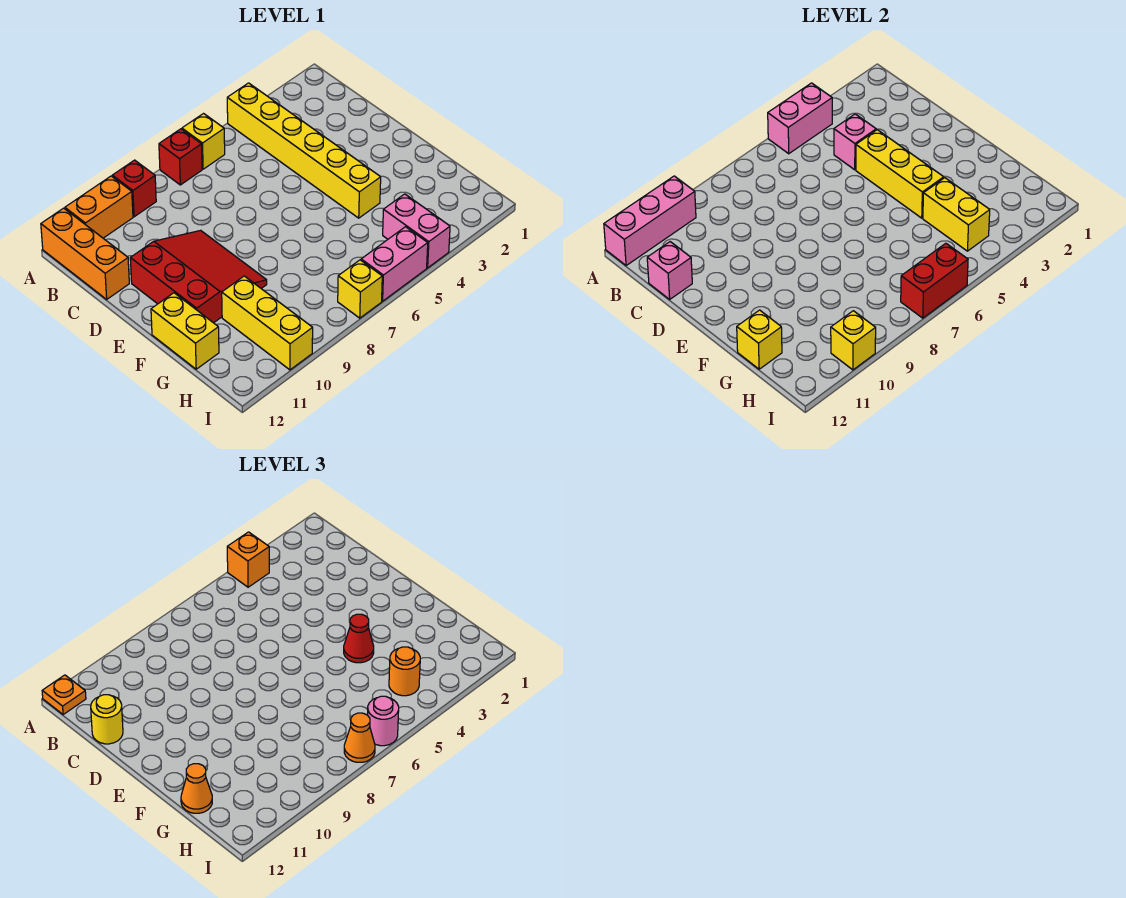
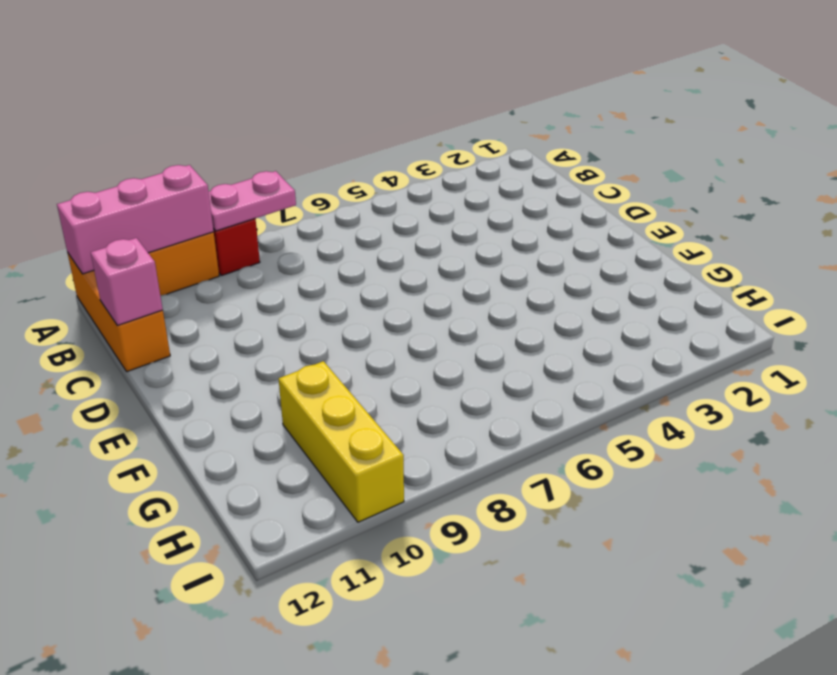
pink plate A8:A9 level 2 -> none
none -> yellow brick A4:F4 level 1
none -> yellow brick A6 level 1
none -> red brick A7 level 1

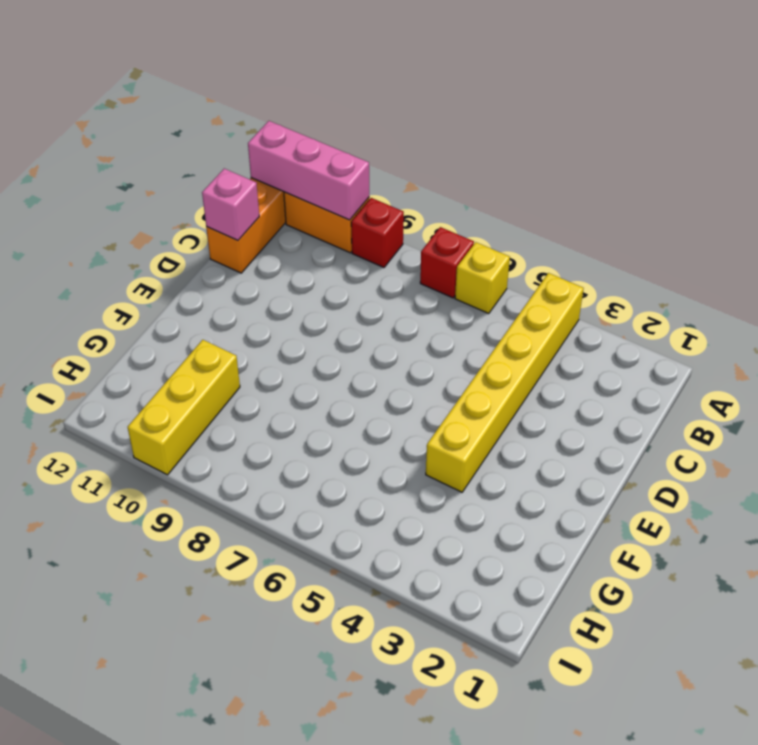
none -> red slope D9:F11 level 1 top 11
none -> yellow brick F12:G12 level 1
none -> pink brick H4:I4 level 1

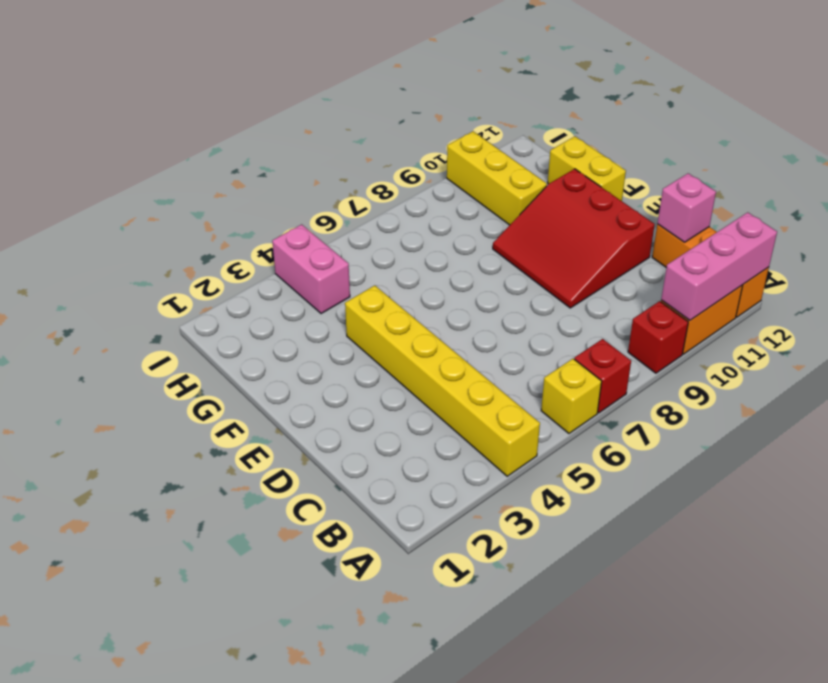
none -> pink brick I5:I6 level 1
none -> yellow brick I7 level 1
none -> pink brick A4:A5 level 2

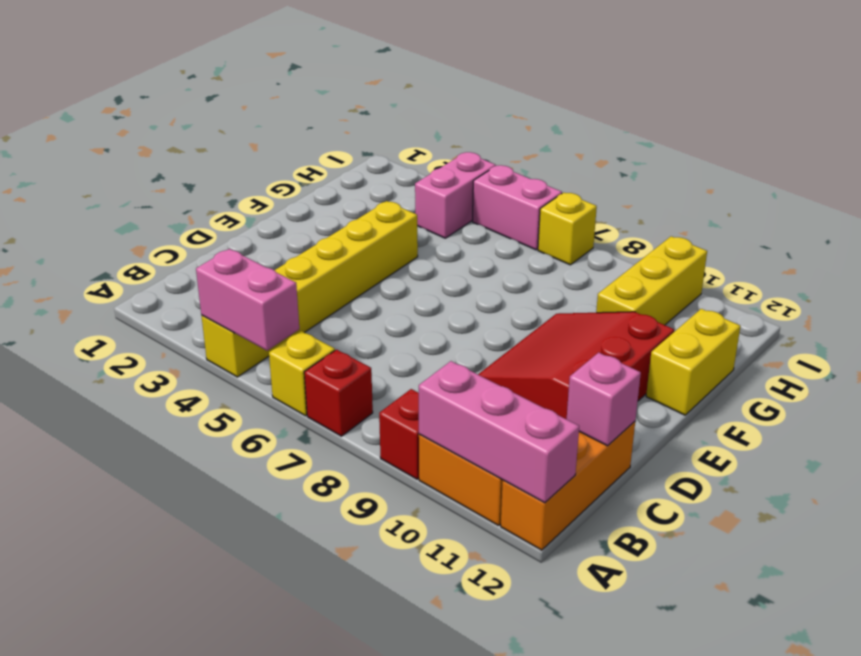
none -> pink brick C4 level 2
none -> yellow brick D4:F4 level 2
none -> yellow brick G4:H4 level 2

